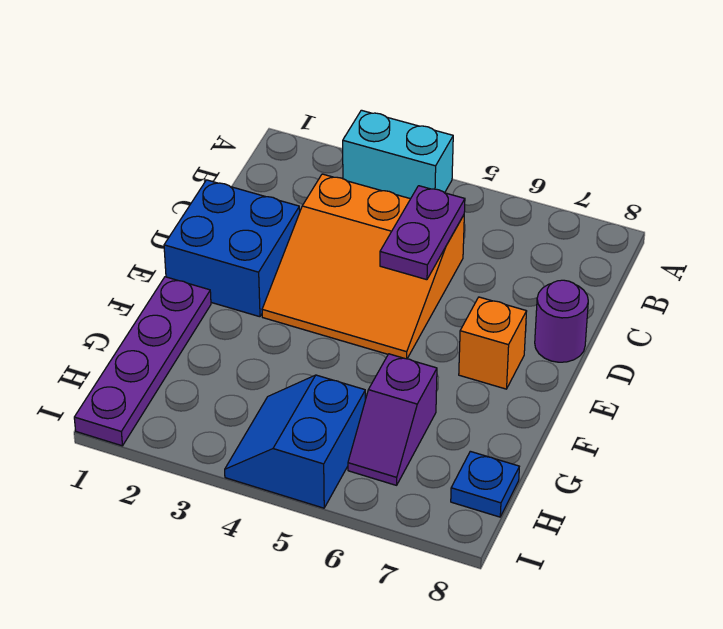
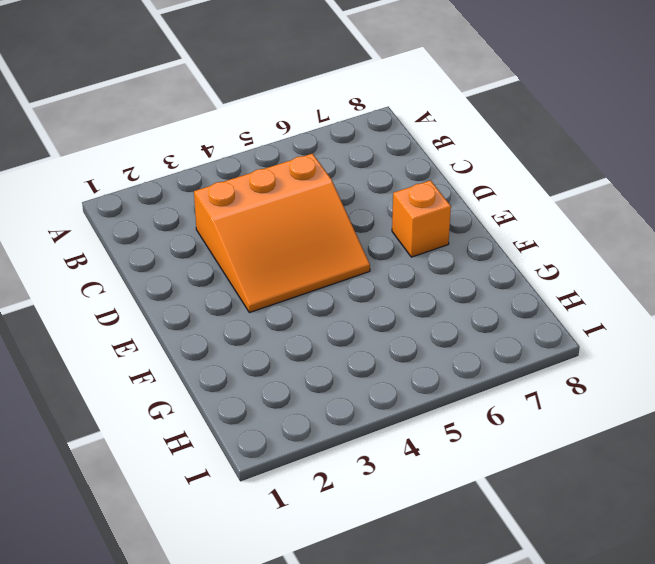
none -> cyan brick A3:A4 level 1
none -> blue brick D1:E2 level 1

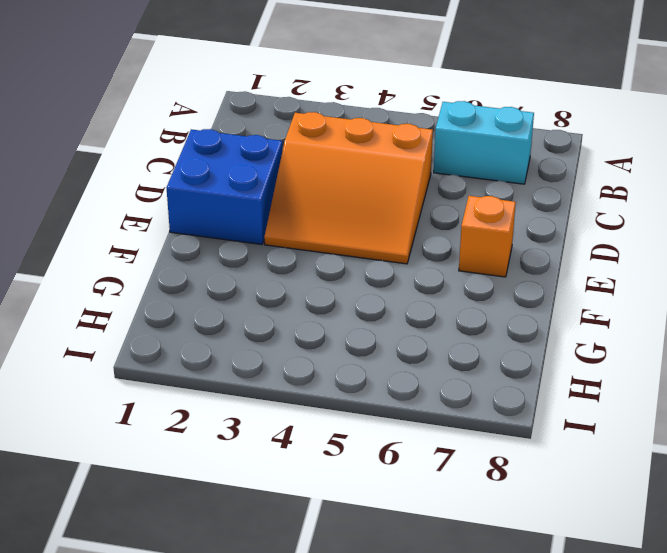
cyan brick B6:B7 level 1 -> cyan brick A3:A4 level 1
none -> purple round brick D8 level 1
none -> purple plate F1:I1 level 1

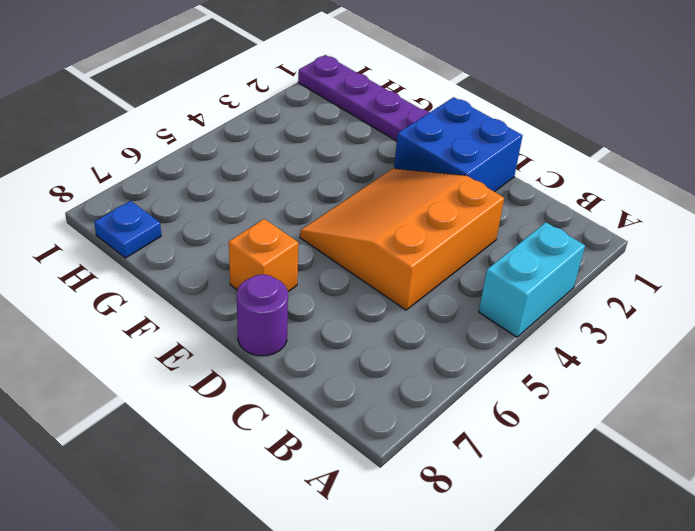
none -> purple slope G6:H6 level 1 top G
none -> blue slope H4:I5 level 1 top 5

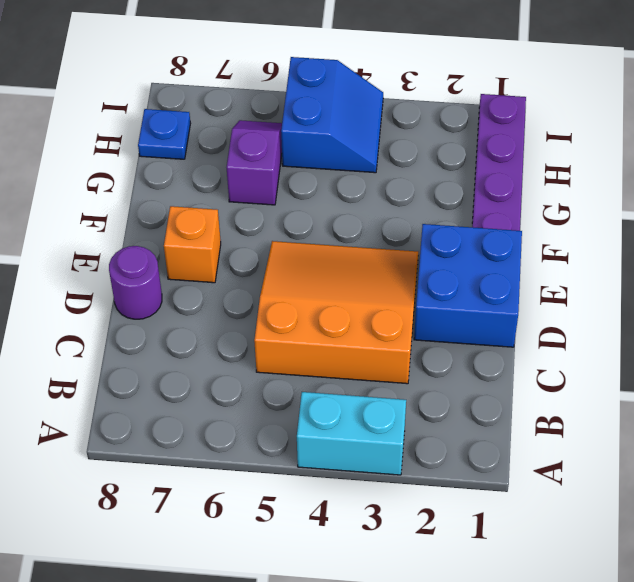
none -> purple plate C5:D5 level 2

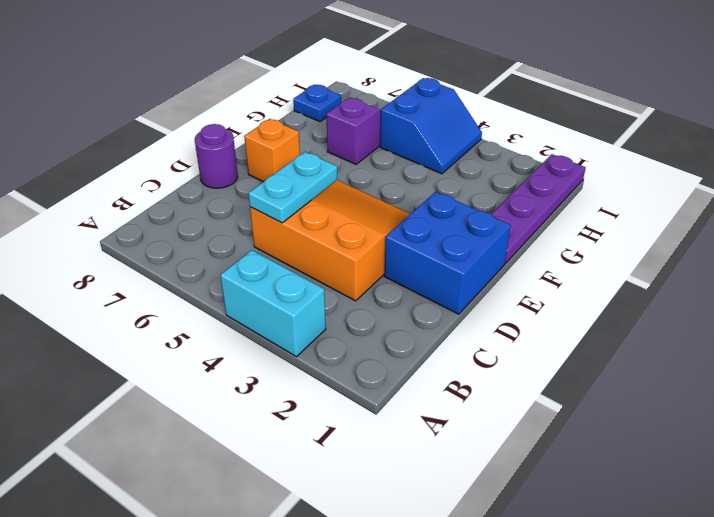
cyan plate C5:D5 level 2 -> purple plate C5:D5 level 2

